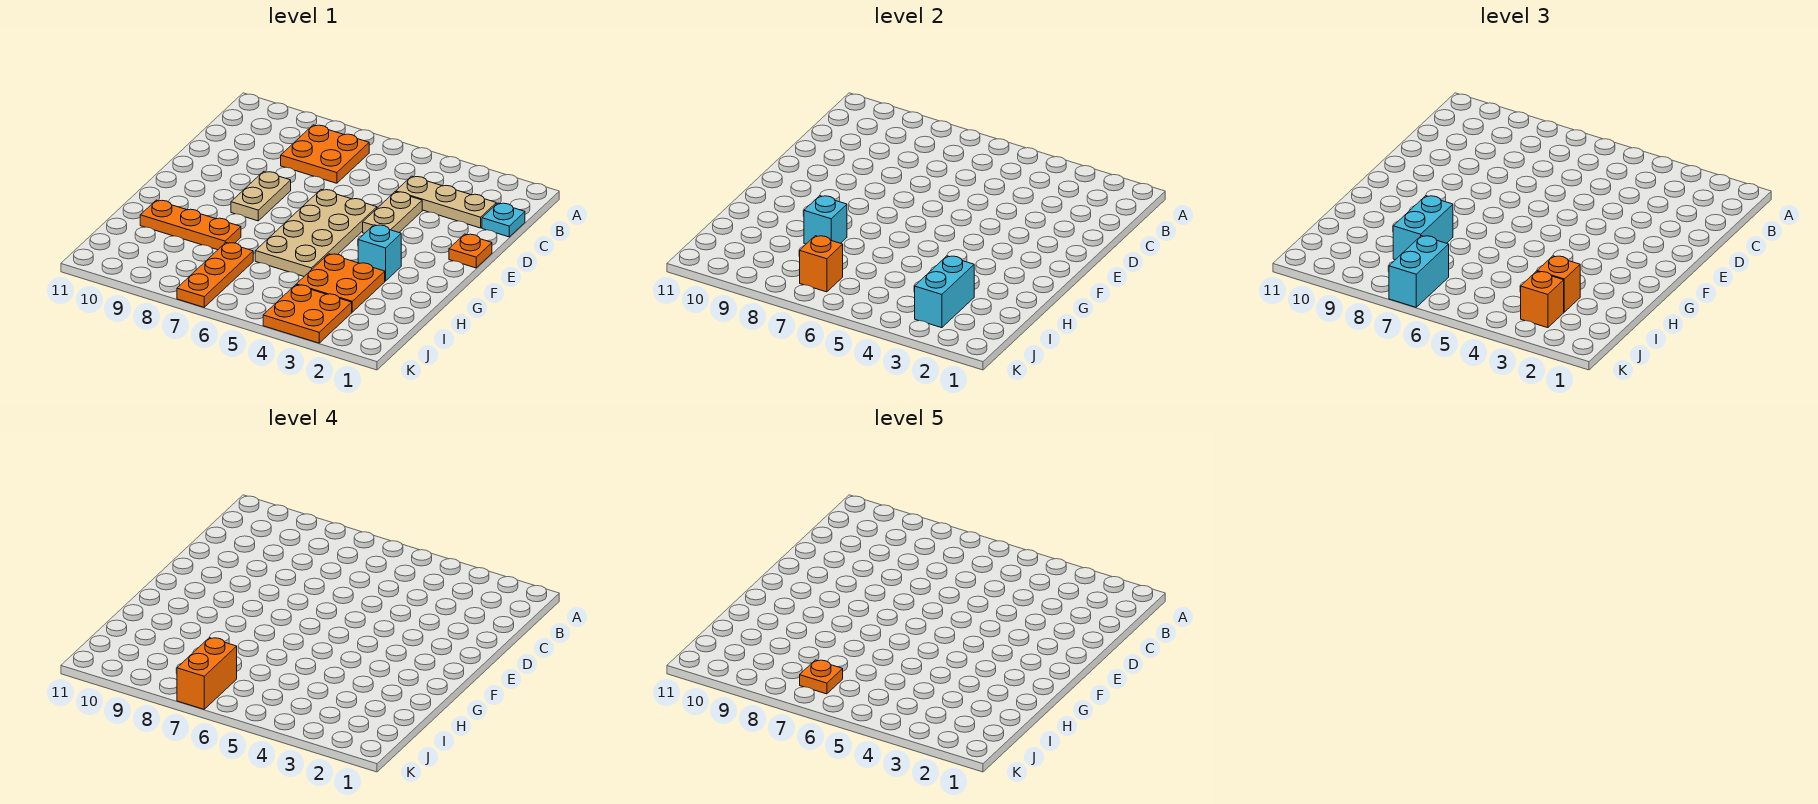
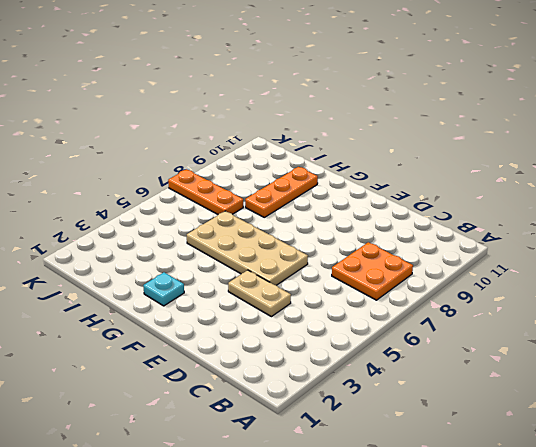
cyan plate G2 level 1 -> cyan plate C1 level 1
none -> tan plate C2:C4 level 1
none -> orange plate E1 level 1
none -> tan plate E8:F8 level 1

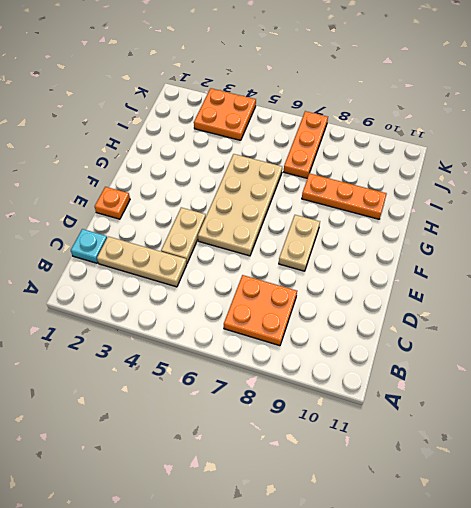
none -> cyan brick G3 level 1
none -> orange plate H3:I4 level 1
none -> cyan brick H8 level 2

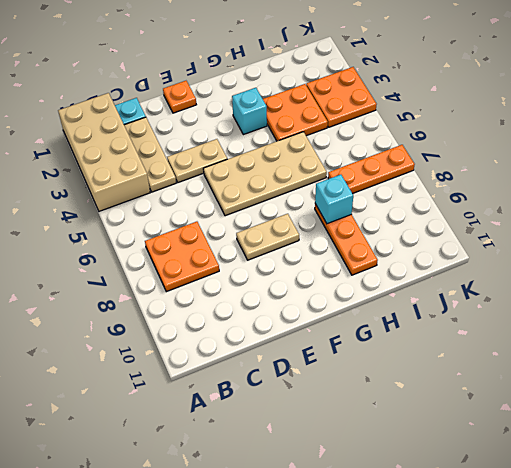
tan brick A1:B4 level 1 -> none
none -> cyan brick I3:J3 level 2
none -> orange brick J7 level 2
none -> cyan brick H8:I8 level 3

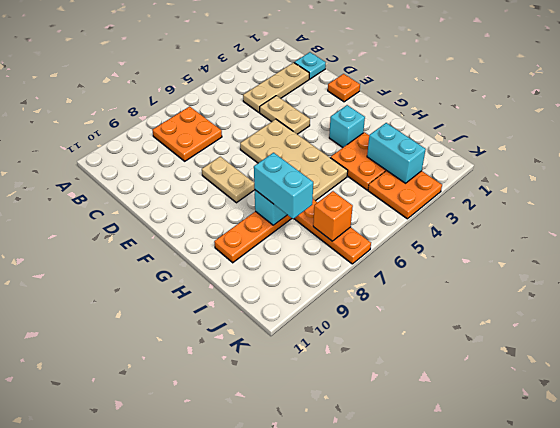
none -> orange brick I3 level 3
none -> orange brick J3 level 3
none -> cyan brick J7:K7 level 3

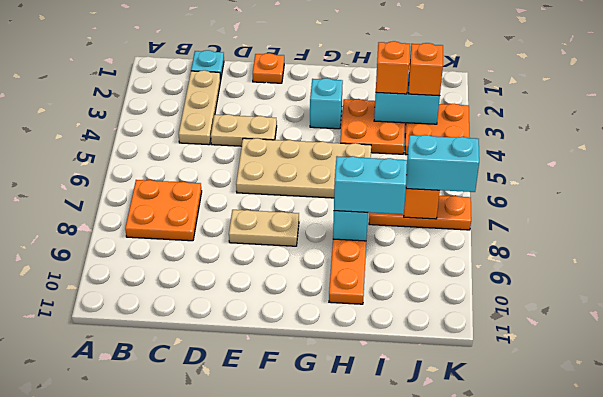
none -> orange brick J7:K7 level 4
none -> orange plate J7 level 5

